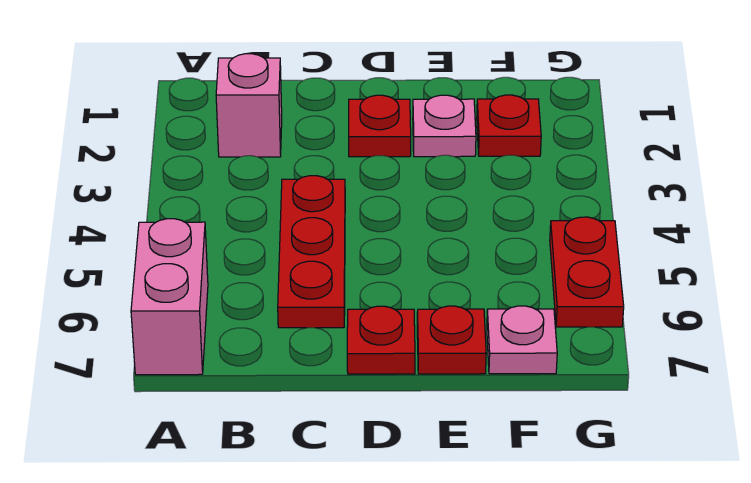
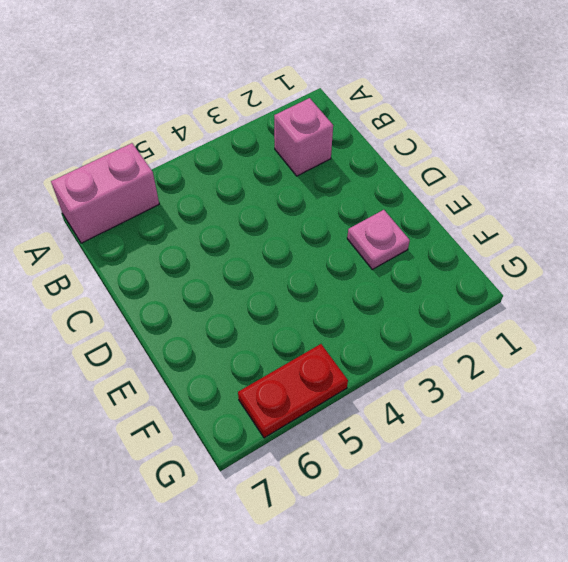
none -> red plate C4:C6 level 1
none -> red plate D2 level 1

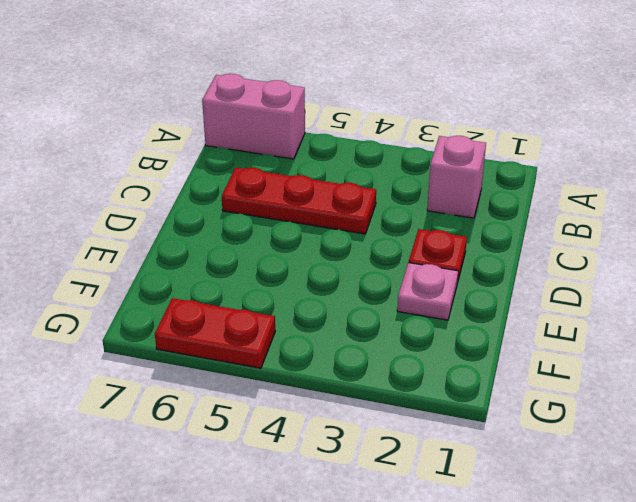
none -> red plate D7 level 1
none -> red plate E7 level 1

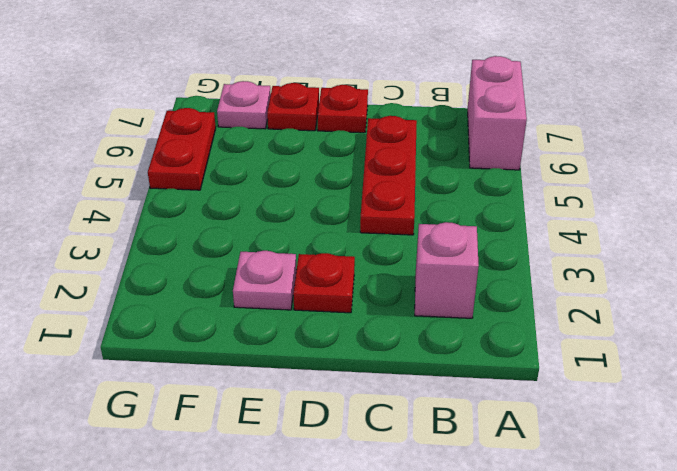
none -> red plate F2 level 1

